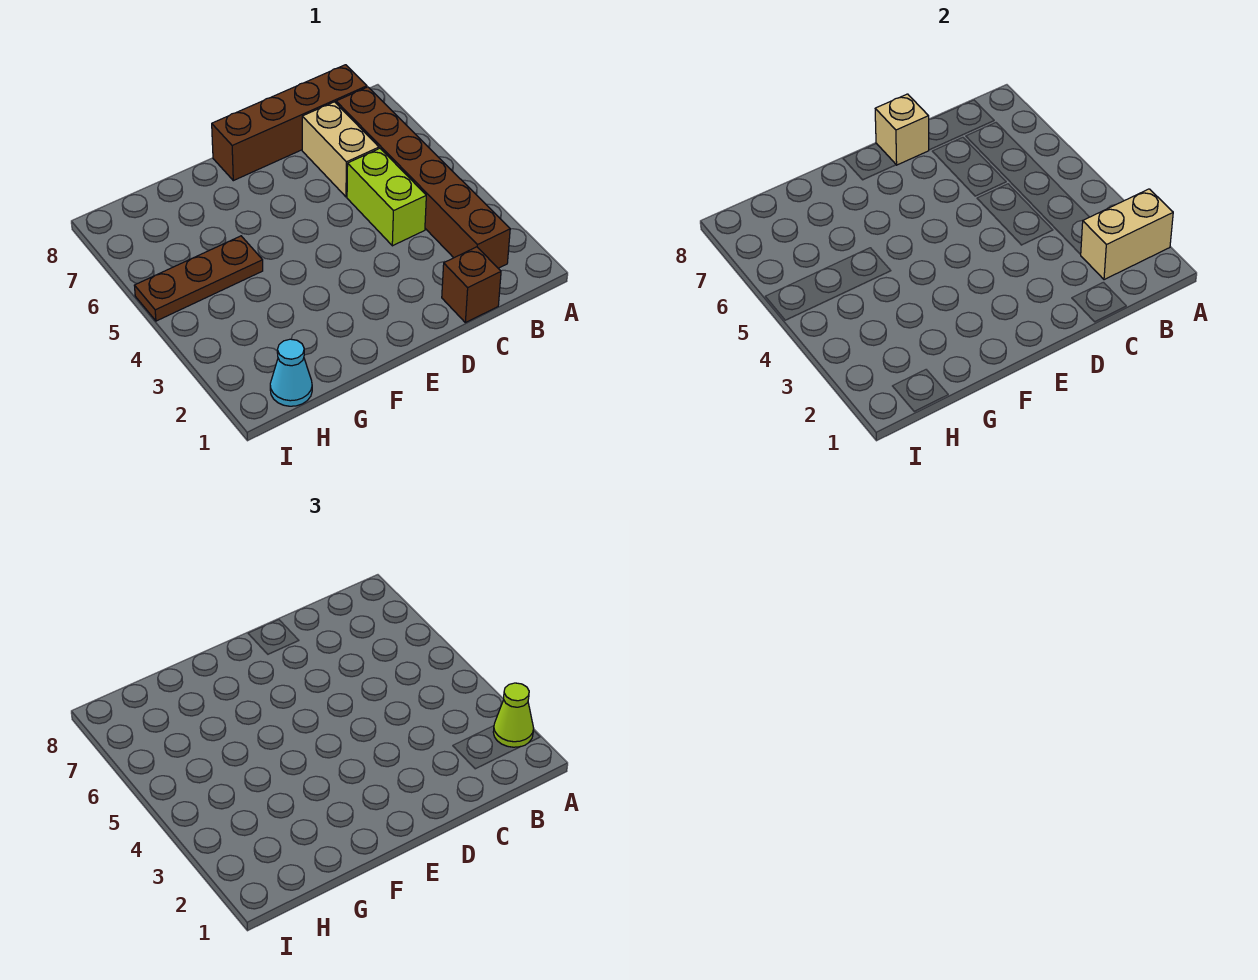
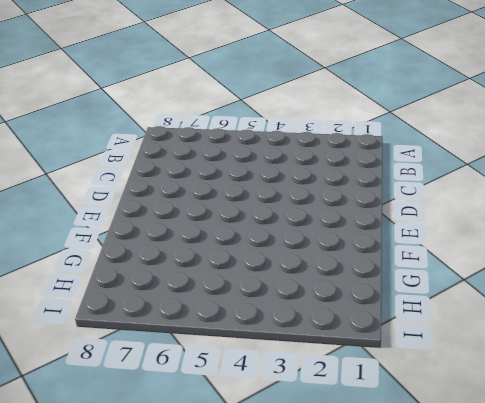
none -> brown brick B2:B7 level 1
none -> brown brick B8:E8 level 1

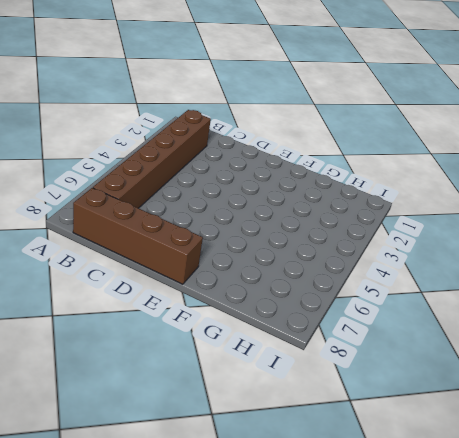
none -> brown brick C1 level 1
none -> lime brick C4:C5 level 1

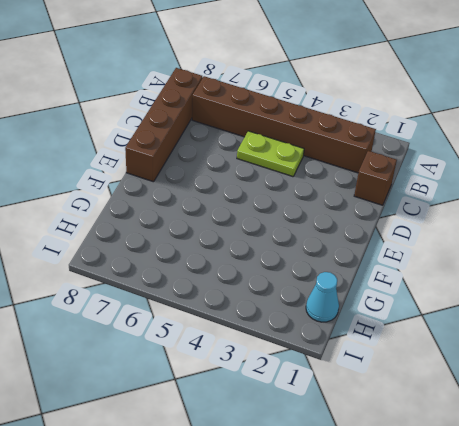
lime plate C4:C5 level 1 -> lime brick C4:C5 level 1
none -> tan brick C6:C7 level 1
none -> brown plate G5:I5 level 1

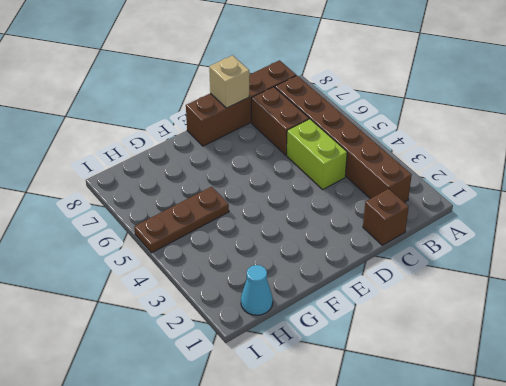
brown brick C6:C7 level 1 -> tan brick C6:C7 level 1
none -> tan brick A2:B2 level 2
none -> lime cone A2 level 3

